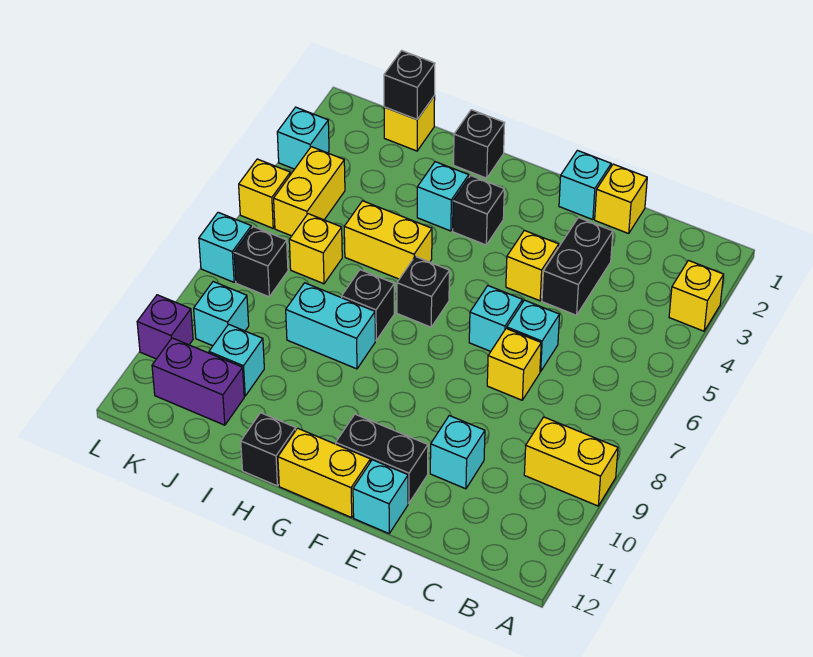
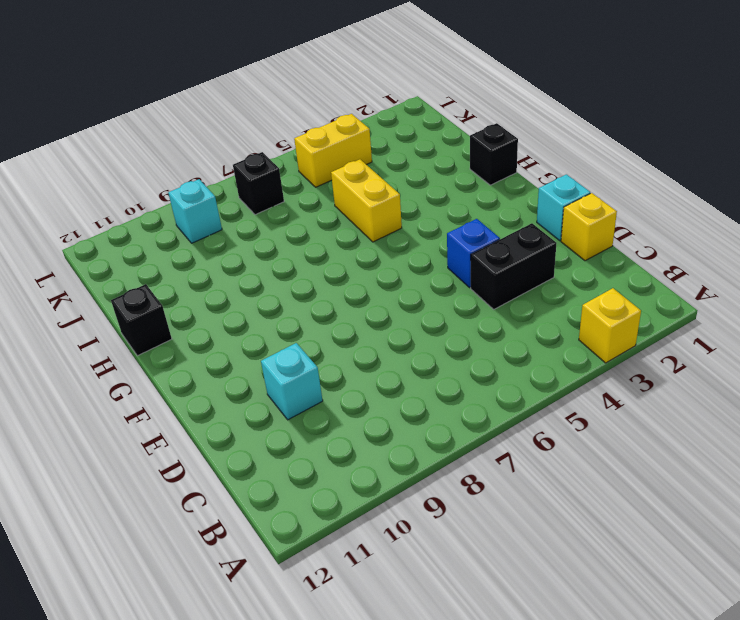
blue brick E4 level 1 -> yellow brick E4 level 1
none -> yellow brick A9:B9 level 1
none -> cyan brick D6 level 1
none -> yellow brick D7 level 1
none -> cyan brick E6 level 1

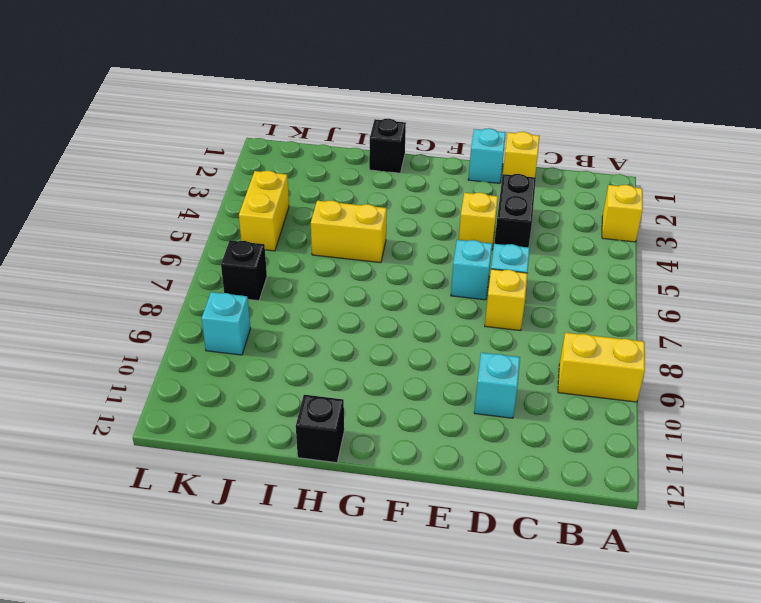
none -> black brick E11:F11 level 1
none -> cyan brick E12 level 1
none -> yellow brick F12:G12 level 1
none -> black brick G3 level 1

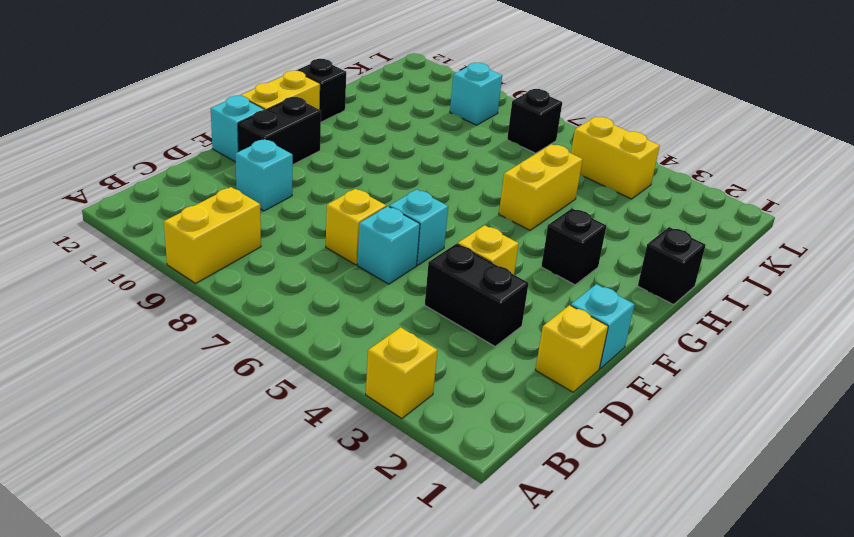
none -> black brick G6 level 1
none -> cyan brick H3 level 1
none -> black brick H7 level 1
none -> cyan brick H8:I8 level 1

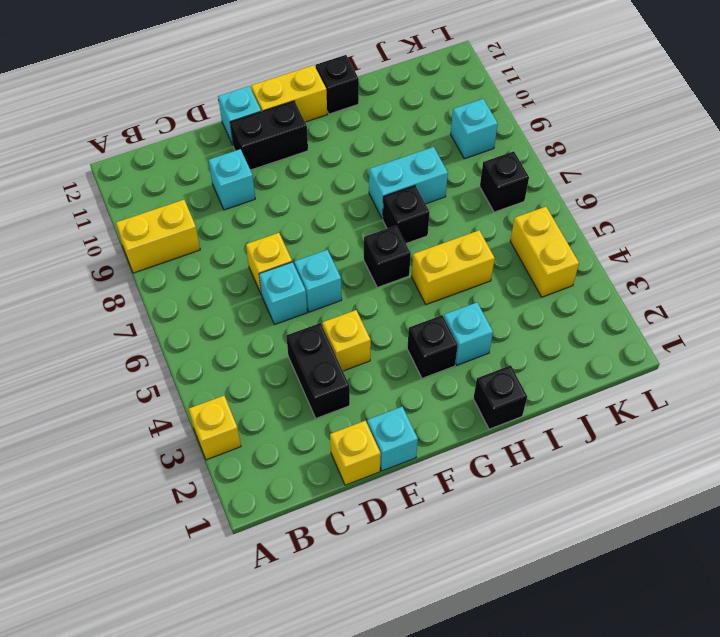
none -> yellow brick J1 level 1
none -> yellow brick J6 level 1
none -> cyan brick J10 level 1
none -> purple brick J11:K11 level 1

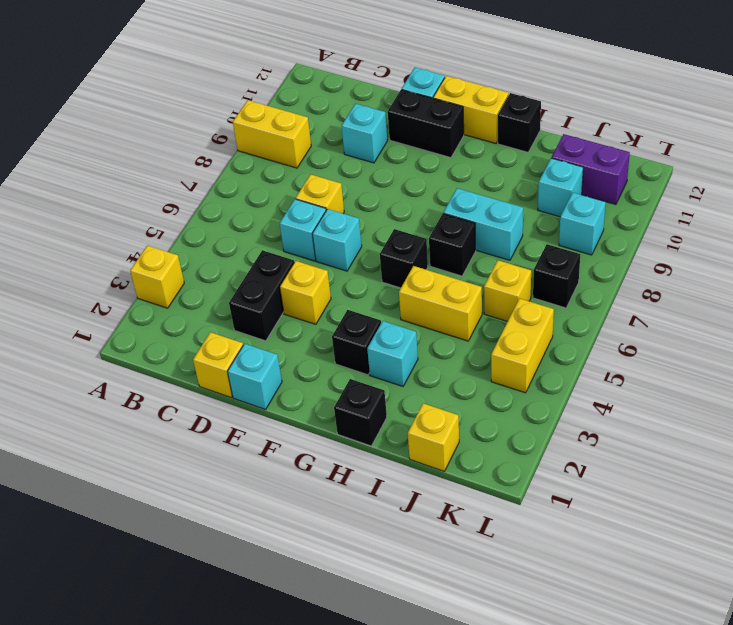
none -> cyan brick L3 level 1
none -> yellow brick L5 level 1
none -> cyan brick L7 level 1
none -> purple brick L10 level 1

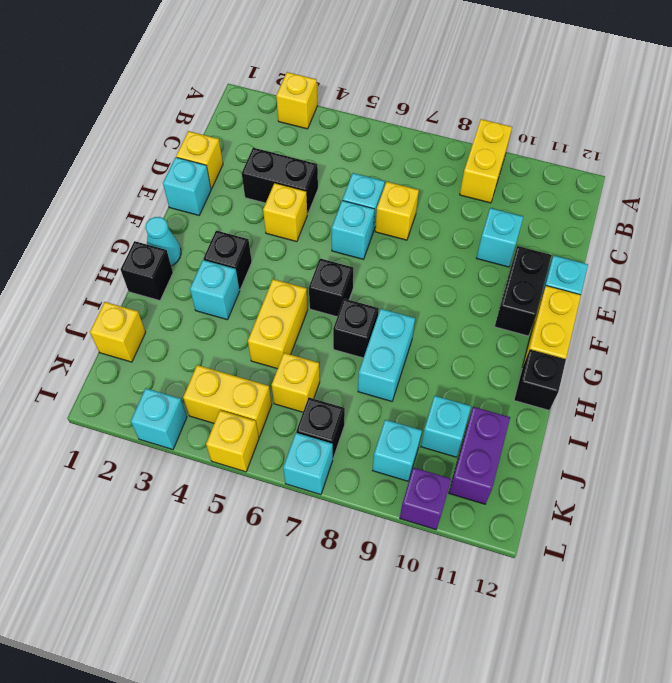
cyan cone G1 level 1 -> none
none -> black brick J1 level 2

